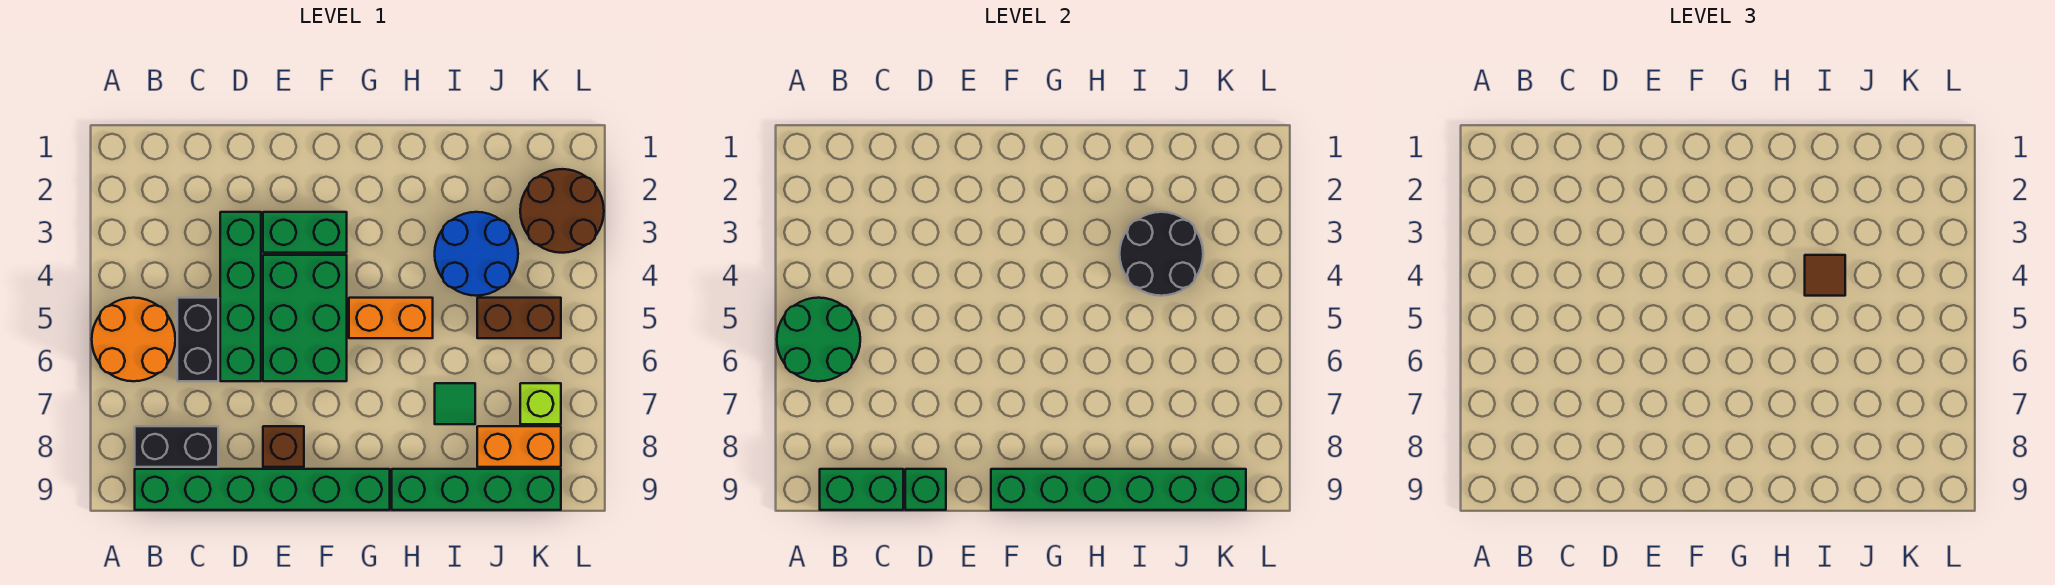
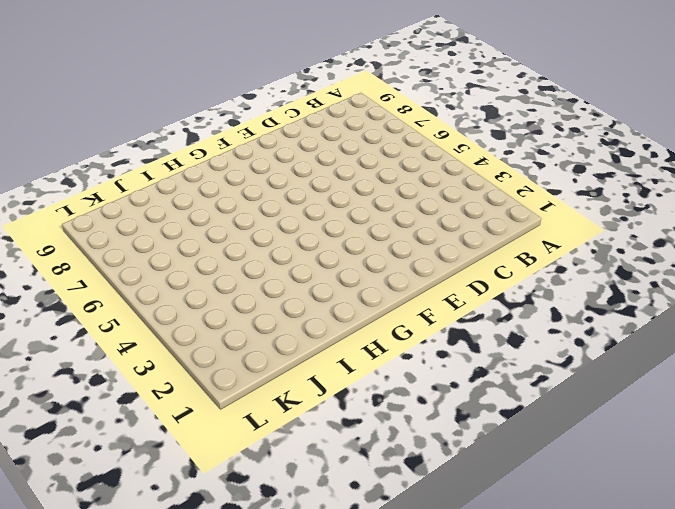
none -> orange round brick A5:B6 level 1
none -> black brick B8:C8 level 1
none -> green brick B9:G9 level 1

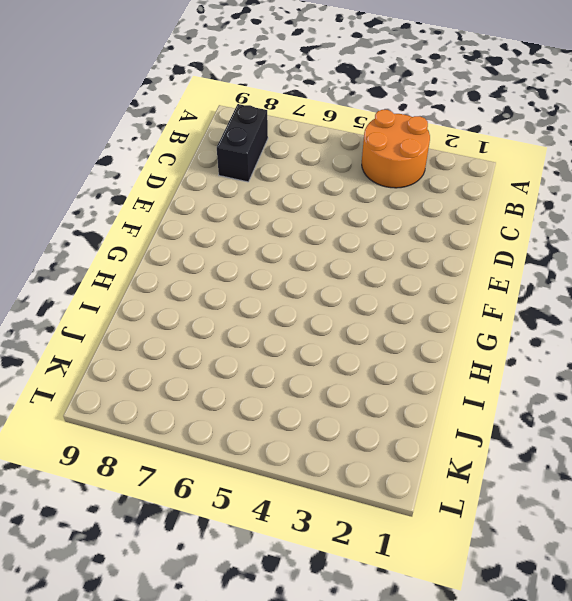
orange round brick A3:B4 level 1 -> orange round brick A5:B6 level 1
none -> green brick B9:G9 level 1
none -> black brick C5:C6 level 1
none -> green brick D3:D6 level 1

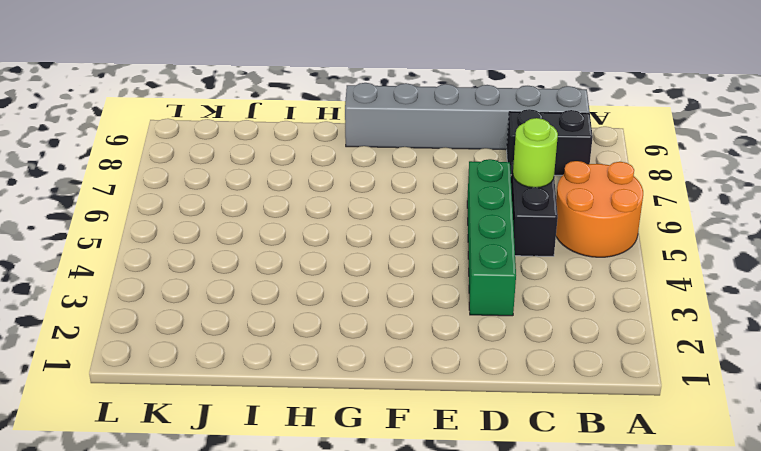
grey brick B9:G9 level 1 -> green brick B9:G9 level 1
lime round brick C6 level 2 -> none
none -> green brick E3:F3 level 1
none -> green brick E4:F6 level 1
none -> brown brick E8 level 1

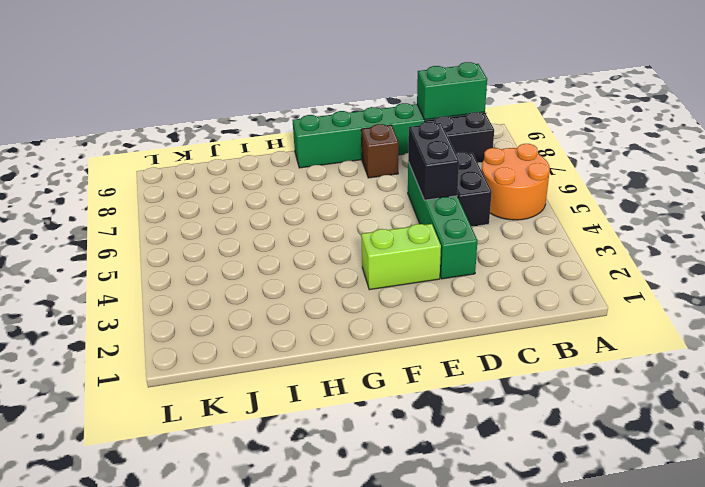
black brick D5:D6 level 2 -> none
lime brick E3:F3 level 1 -> green brick E3:F3 level 1
none -> green brick E4:F6 level 1
none -> orange brick G5:H5 level 1
none -> green brick H9:K9 level 1

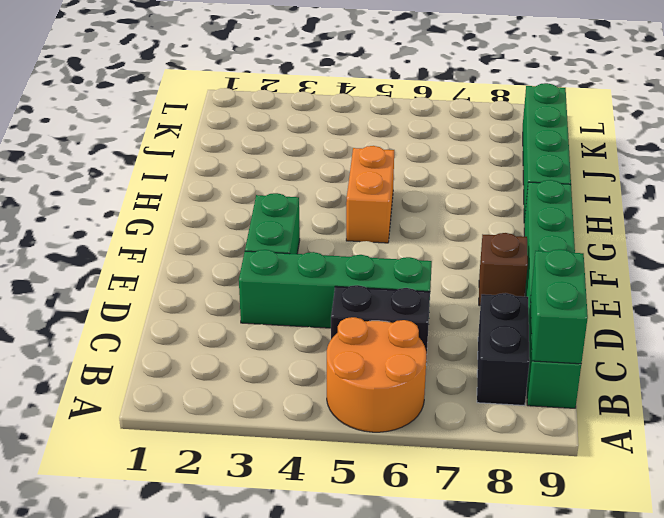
none -> green brick E4:F6 level 1
none -> blue round brick I3:J4 level 1
none -> green tile I7 level 1

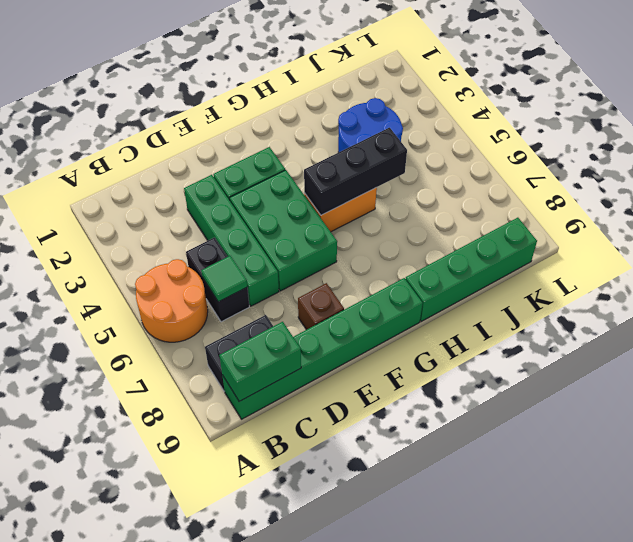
green tile C6 level 2 -> green tile I7 level 1
black brick G5:I5 level 2 -> none
none -> brown brick J5:K5 level 1
none -> orange brick J8:K8 level 1
none -> brown round brick K2:L3 level 1

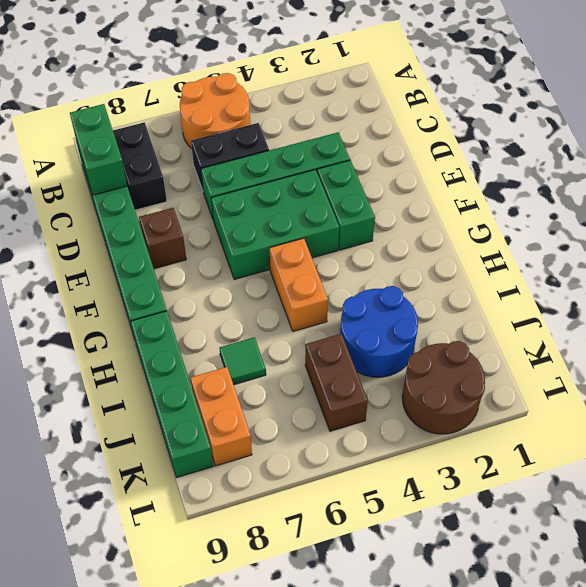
none -> lime brick K7 level 1
none -> green round brick A5:B6 level 2
none -> green brick D9 level 2

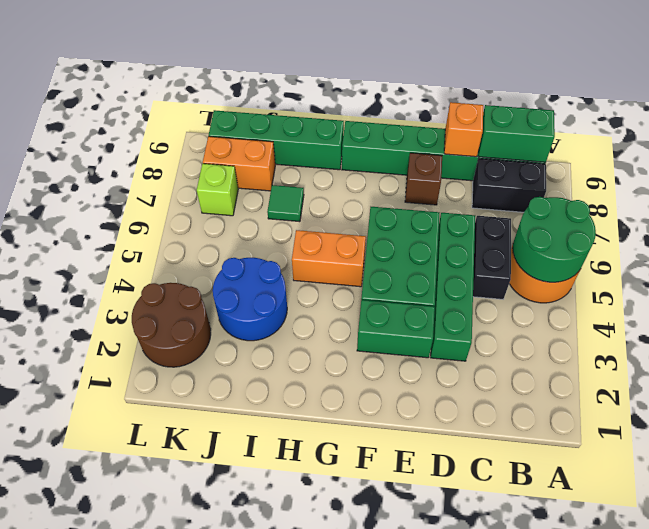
orange brick D9 level 2 -> green brick D9 level 2
none -> brown brick J5:K5 level 1
none -> green brick F9:K9 level 2
none -> black round brick I3:J4 level 2

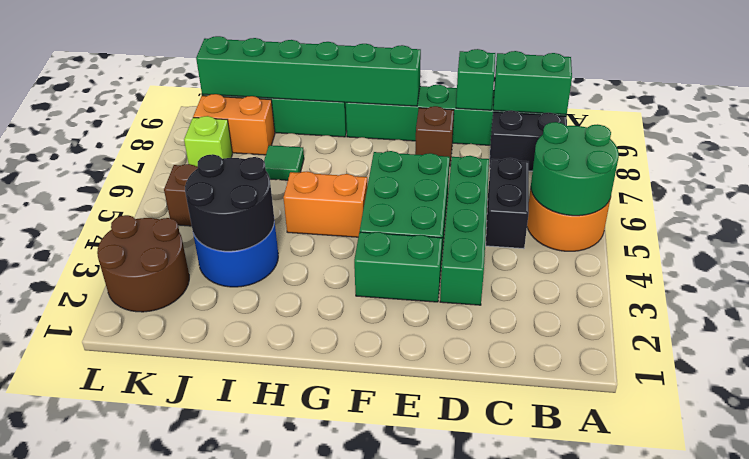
none -> brown tile I4 level 3

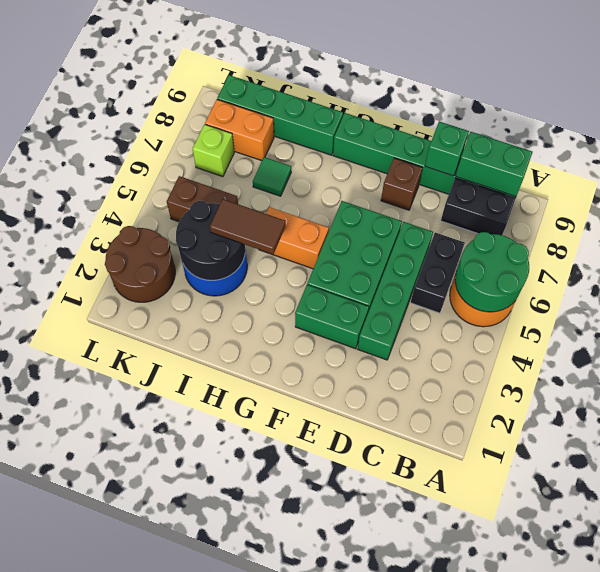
brown tile H4:I4 level 3 -> brown tile I4 level 3
none -> green brick F9:K9 level 2

